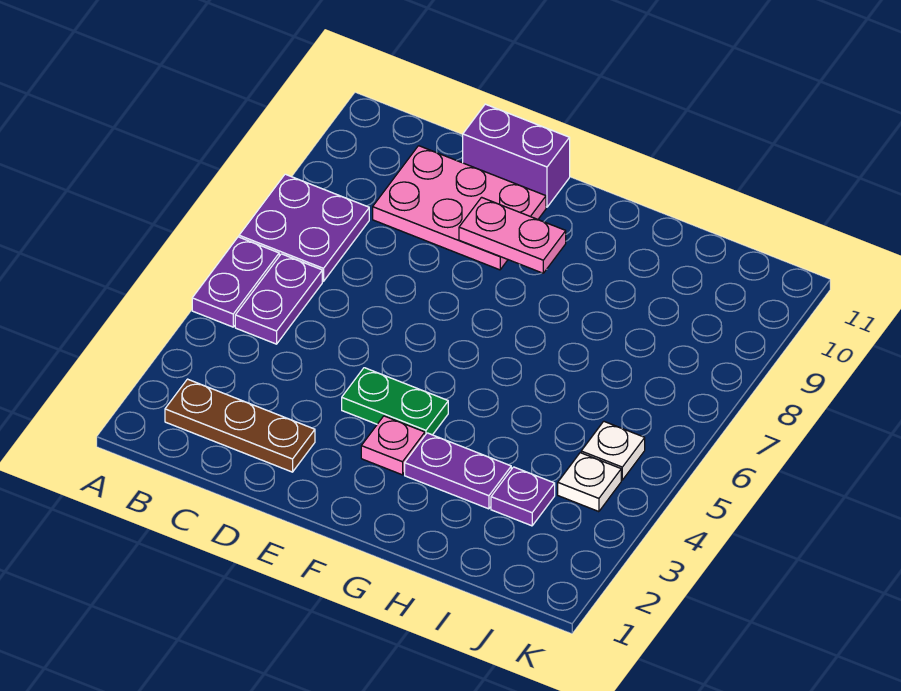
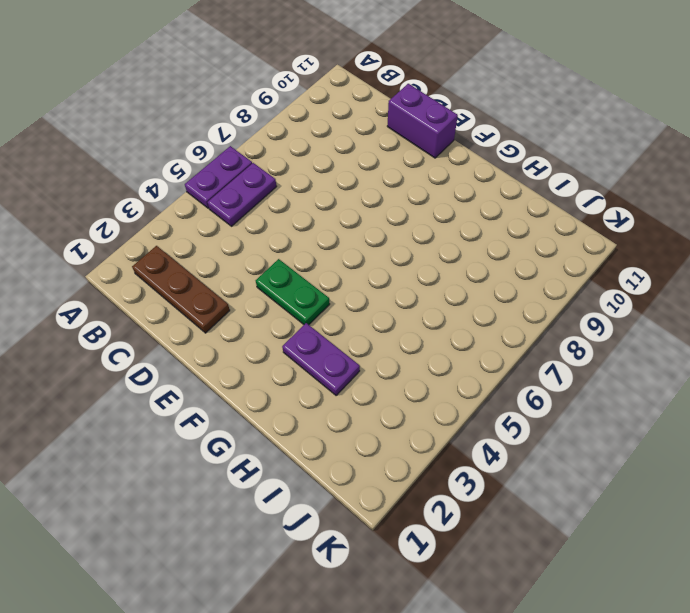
none -> purple plate A7:B8 level 1
none -> pink plate C9:E10 level 1
none -> pink plate F3 level 1

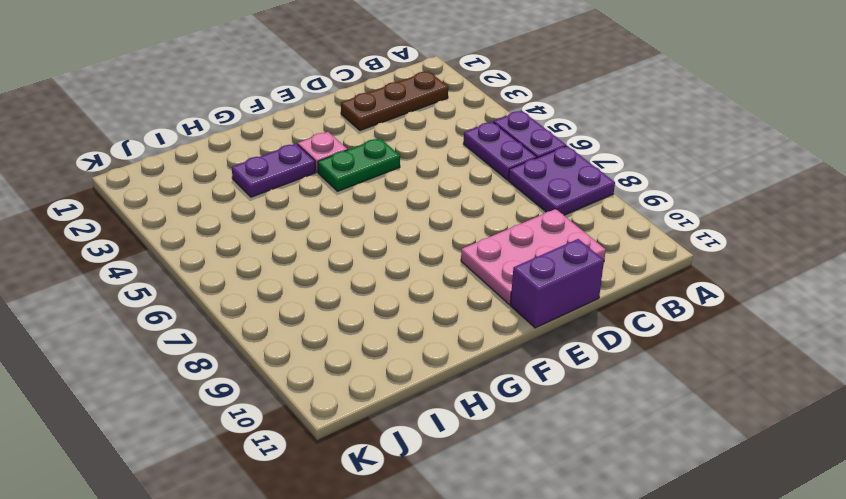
none -> purple plate I3 level 1
none -> white plate J4 level 1
none -> white plate J5 level 1

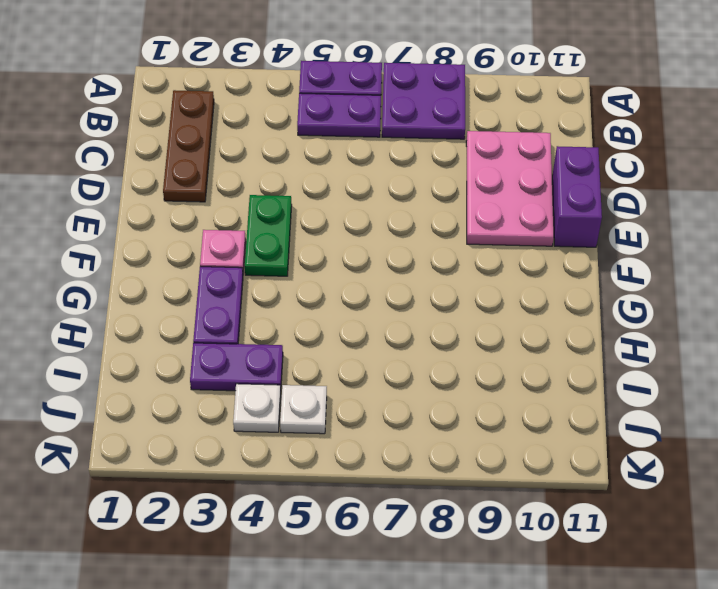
purple plate I3:I4 level 1 -> purple plate I3 level 1
none -> pink plate E9:F9 level 2

